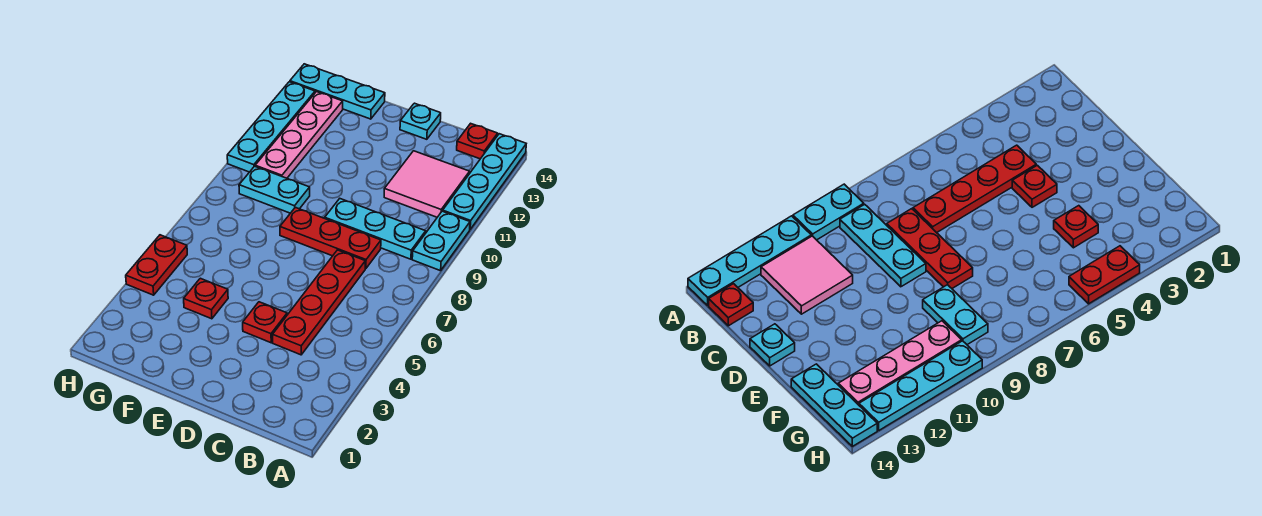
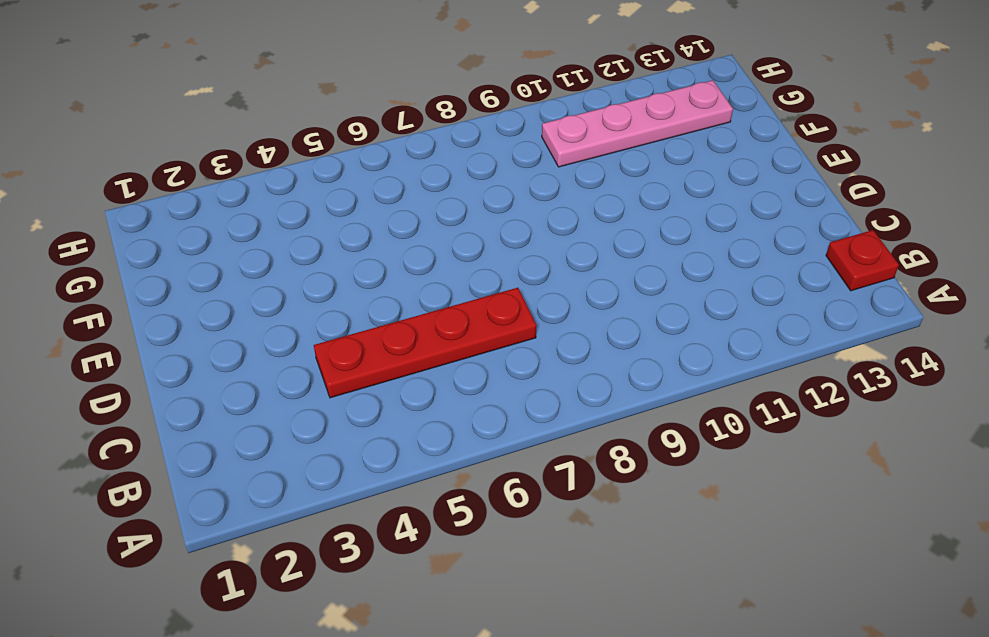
none -> cyan plate A9:A10 level 1
none -> cyan plate A11:A14 level 1
none -> cyan plate B9:D9 level 1

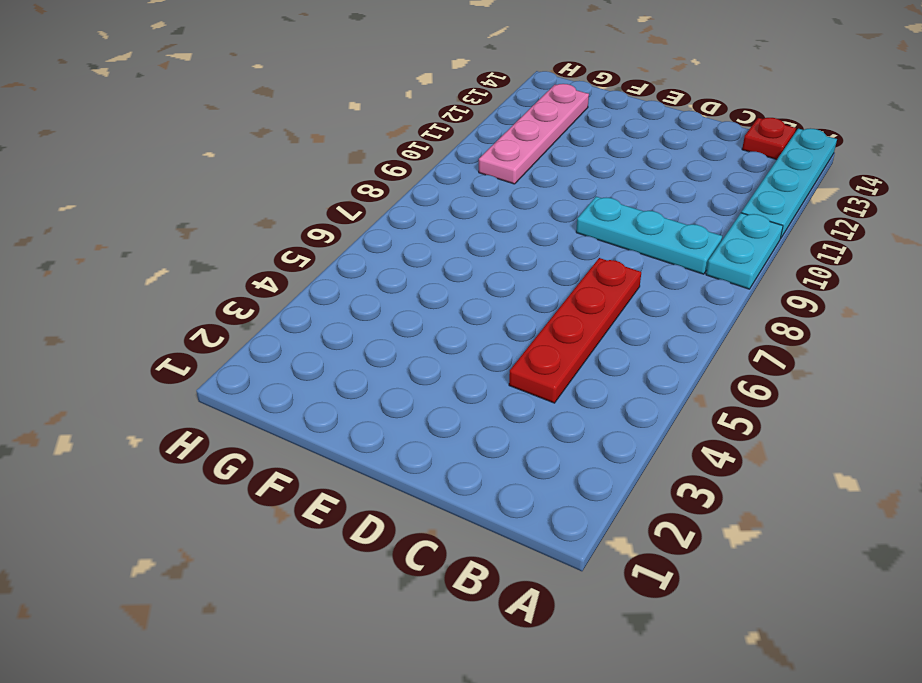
none -> pink tile B11:C12 level 1
none -> red plate C8:E8 level 1
none -> red plate D4 level 1

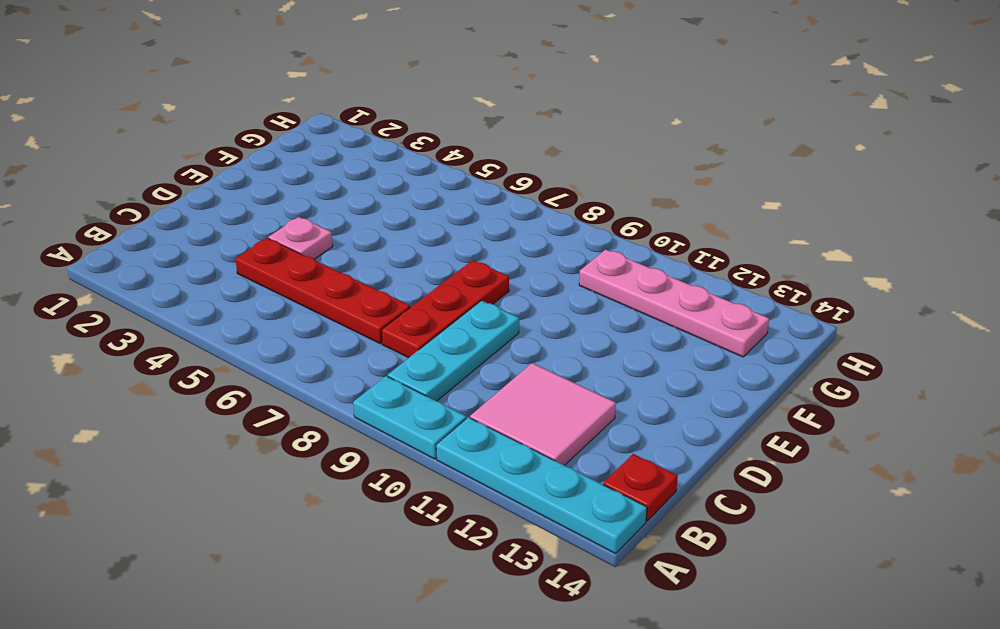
pink plate D4 level 1 -> red plate D4 level 1
none -> cyan plate D14 level 1
none -> red plate F4 level 1
none -> cyan plate F9:G9 level 1

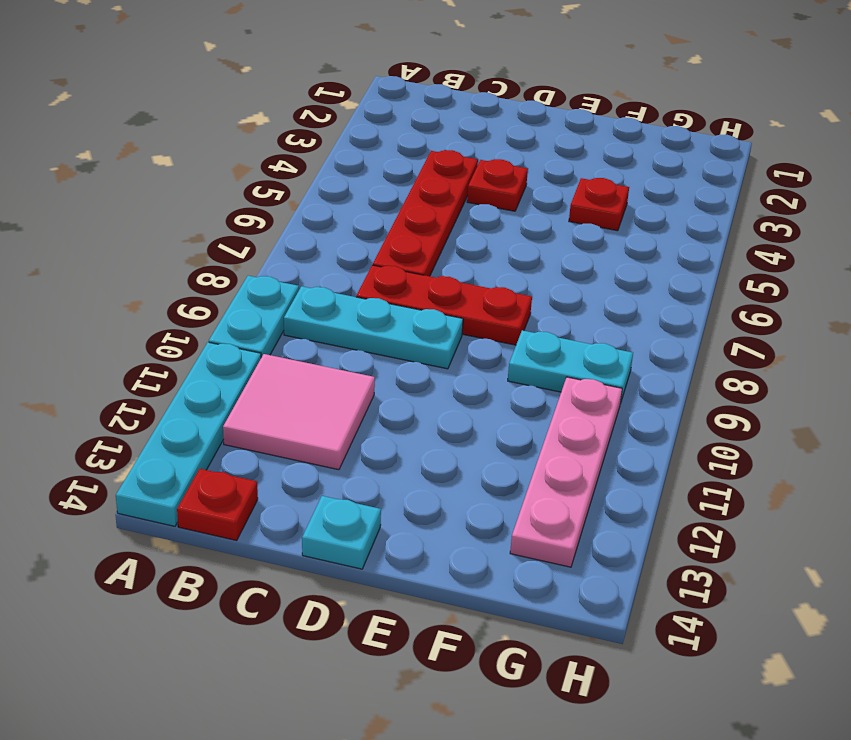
none -> cyan plate F14:H14 level 1
none -> red plate H4:H5 level 1
none -> cyan plate H10:H13 level 1

